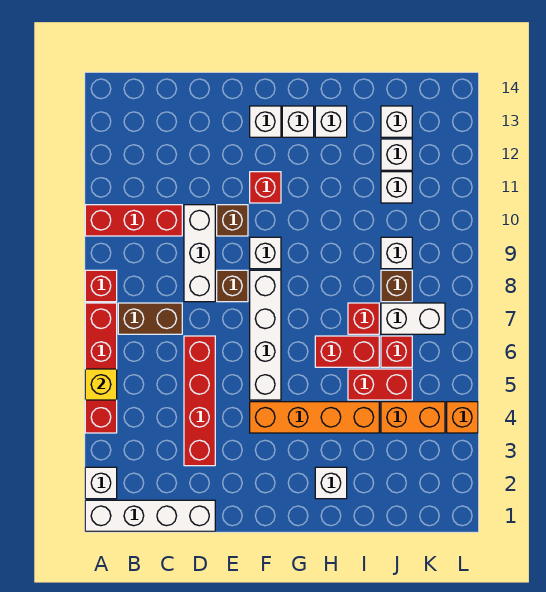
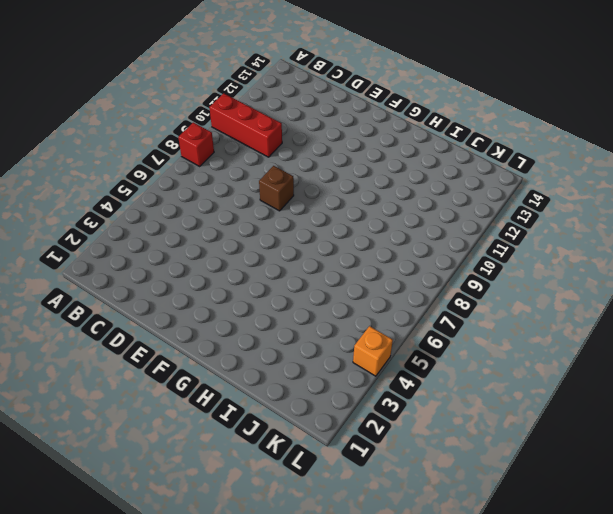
none -> white brick A1:D1 level 1
none -> white brick A2 level 1
none -> red brick A4:A7 level 1
none -> brown brick B7:C7 level 1

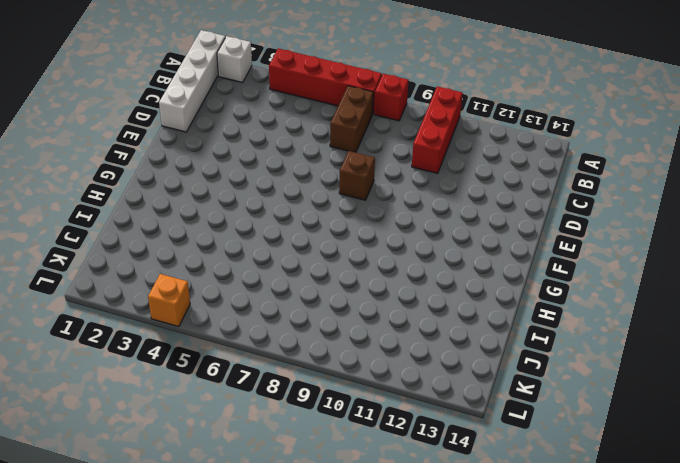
none -> red brick D3:D6 level 1
none -> white brick D8:D10 level 1
none -> brown brick E10 level 1
none -> orange brick F4:I4 level 1

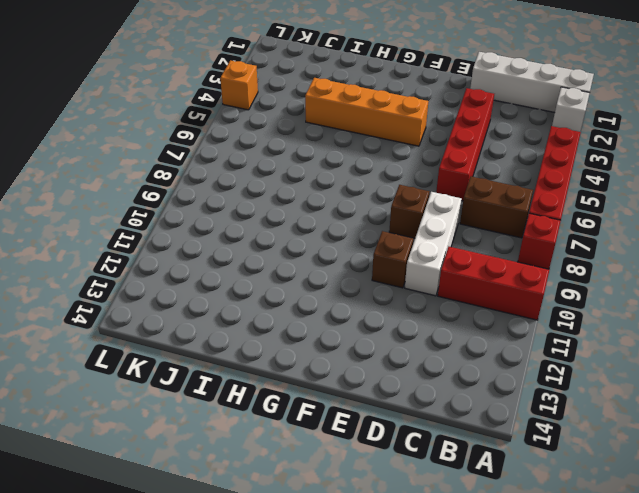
none -> white brick F5:F8 level 1
none -> white brick F9 level 1
none -> red brick F11 level 1
none -> white brick F13 level 1

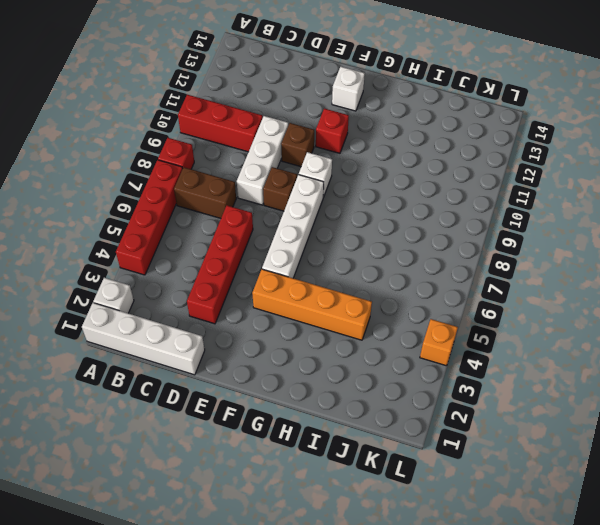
none -> white brick G13 level 1
none -> white brick H2 level 1
none -> red brick H6:I6 level 1
none -> white brick H13 level 1

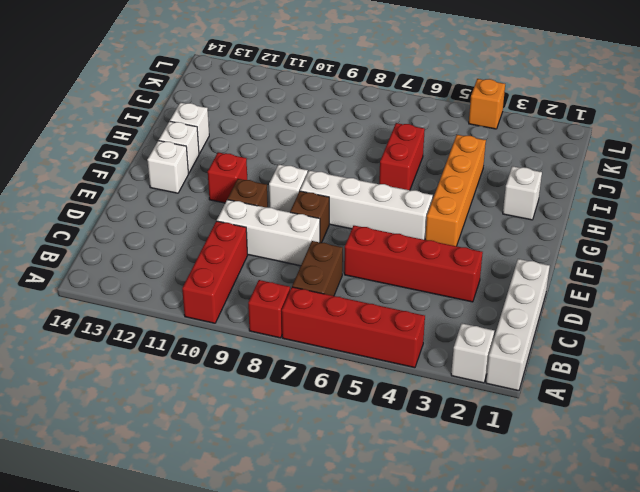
none -> red brick I5:J5 level 1
none -> red brick I7 level 1
none -> orange brick J4:K4 level 1
none -> red brick J6 level 1

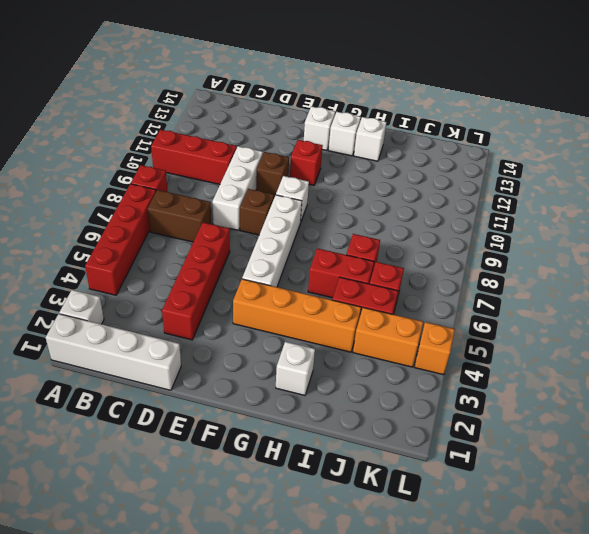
none -> white brick J7:K7 level 1
none -> brown brick J8 level 1
none -> white brick J9 level 1
none -> white brick J11 level 1

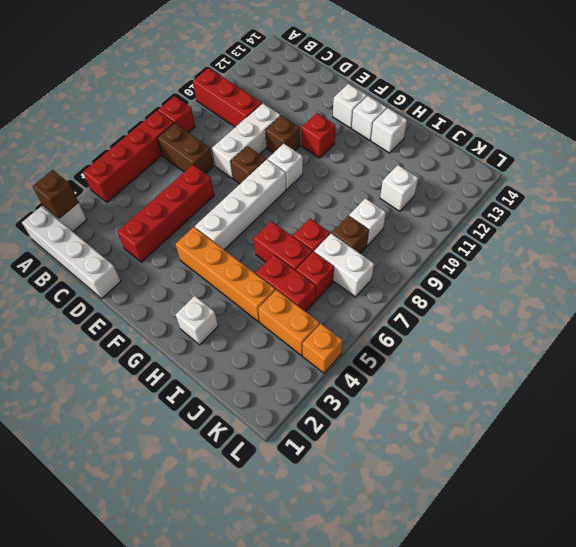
brown brick A2 level 2 -> none
none -> white brick J12 level 1
none -> white brick J13 level 1
none -> yellow brick A5 level 2

